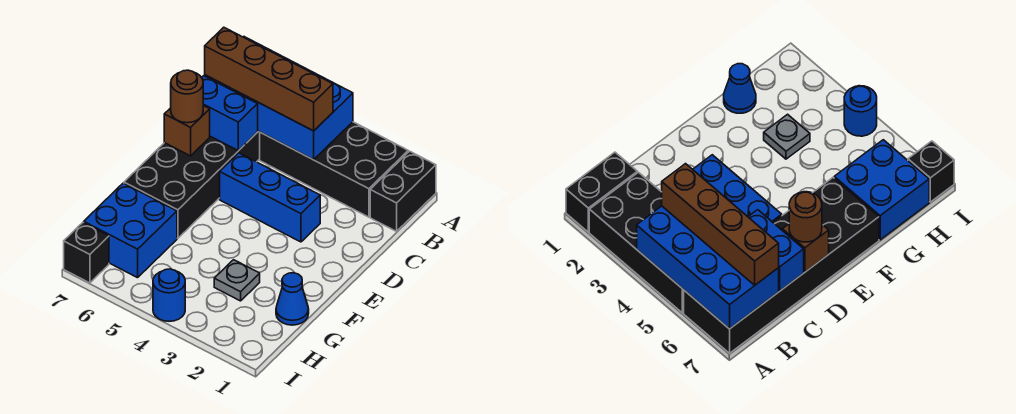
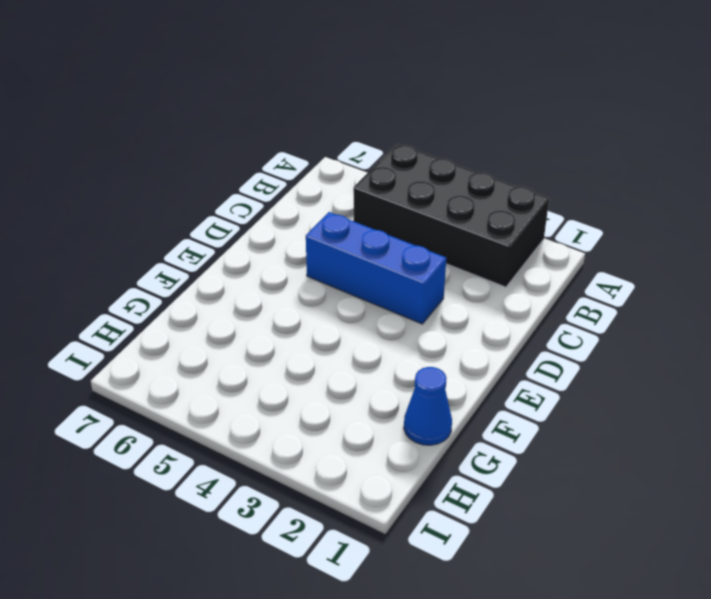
none -> black brick A1:B1 level 1
none -> black brick A6:F7 level 1
none -> grey plate G3 level 1

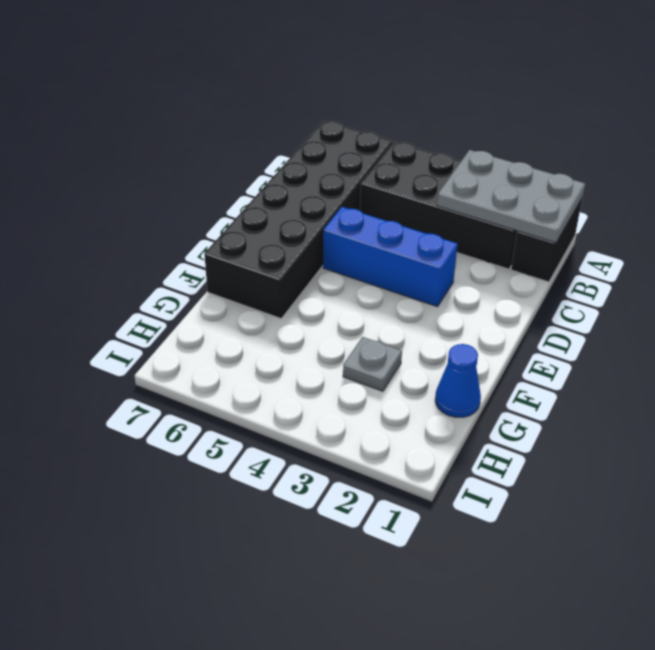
grey plate A1:B3 level 2 -> none
none -> blue brick G6:H7 level 1
none -> blue round brick I4 level 1
none -> black brick I7 level 1

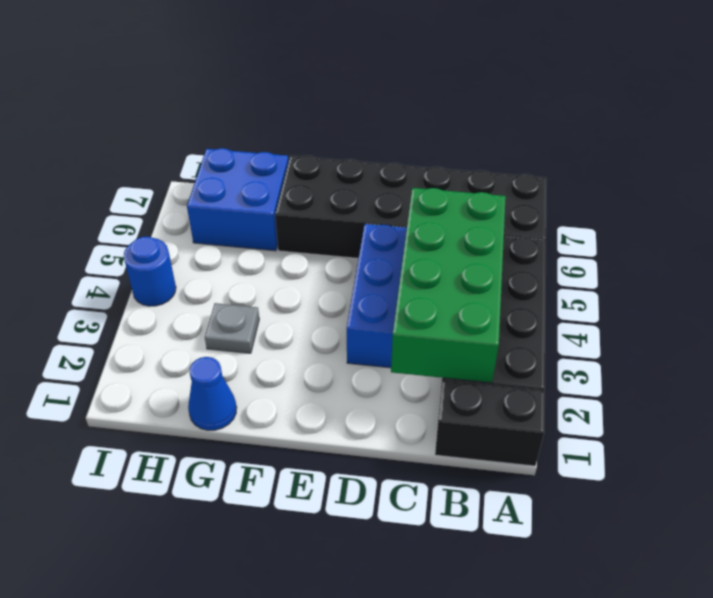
green brick B2:C5 level 2 -> blue brick A4:B7 level 2
none -> black brick I7 level 1
none -> blue brick C6:C7 level 2
none -> brown brick D7 level 2

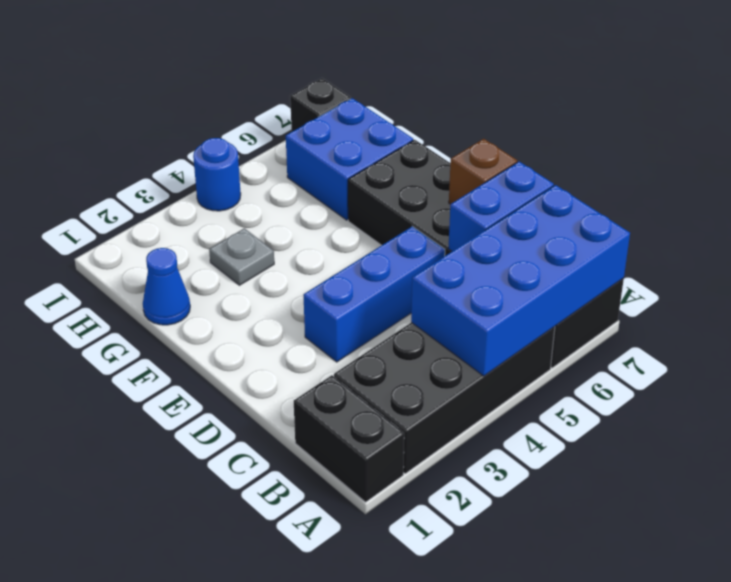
none -> brown brick B4:B7 level 3
none -> brown round brick D7 level 3

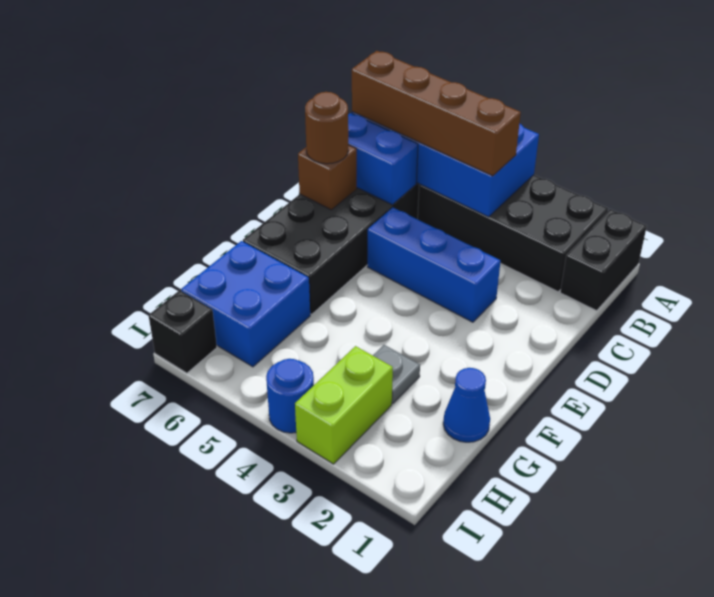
lime brick H3:I3 level 1 -> none

